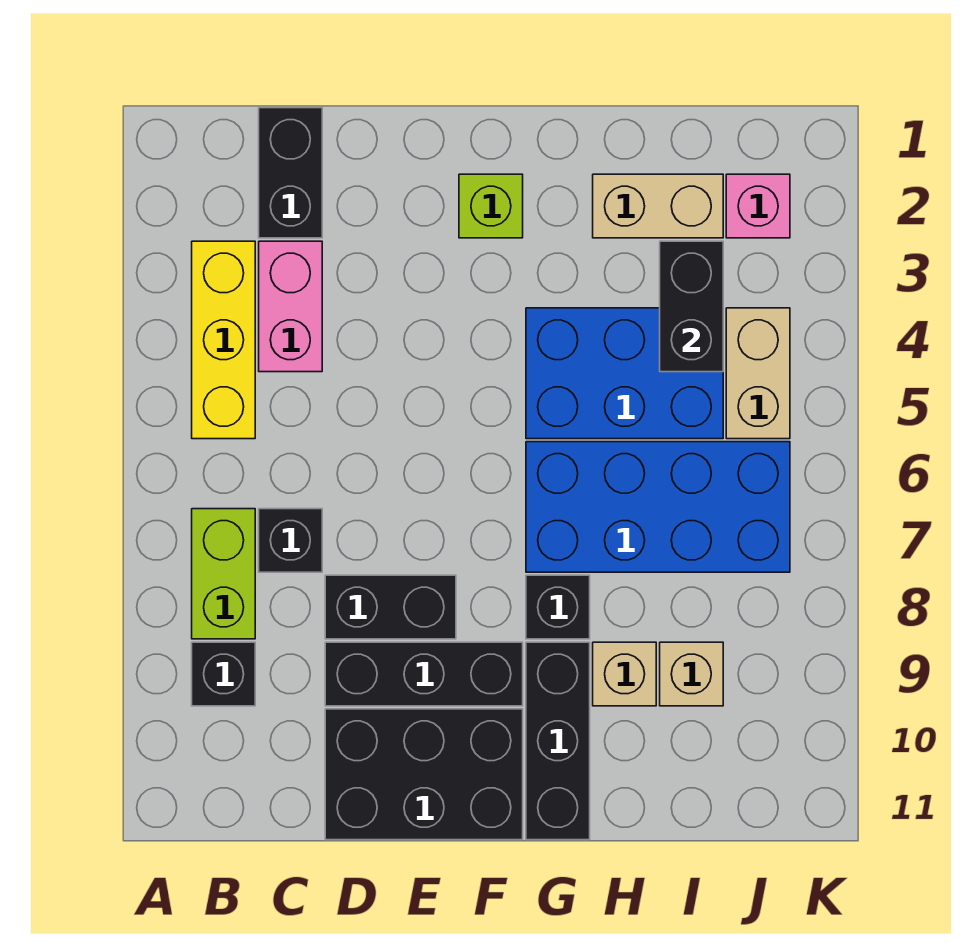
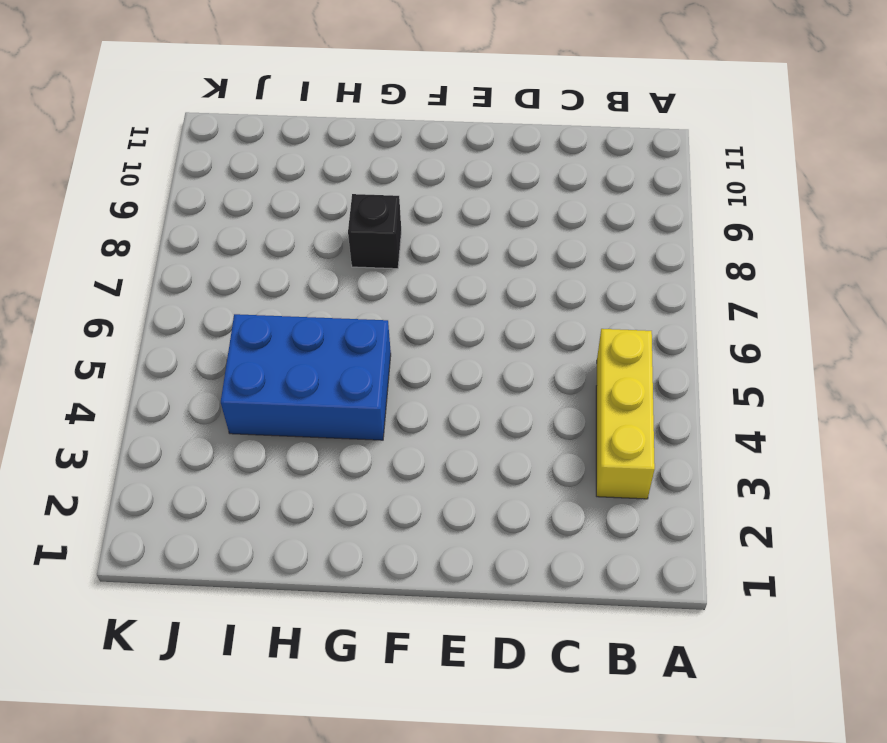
none -> lime brick B7:B8 level 1
none -> black brick B9 level 1
none -> black brick C1:C2 level 1

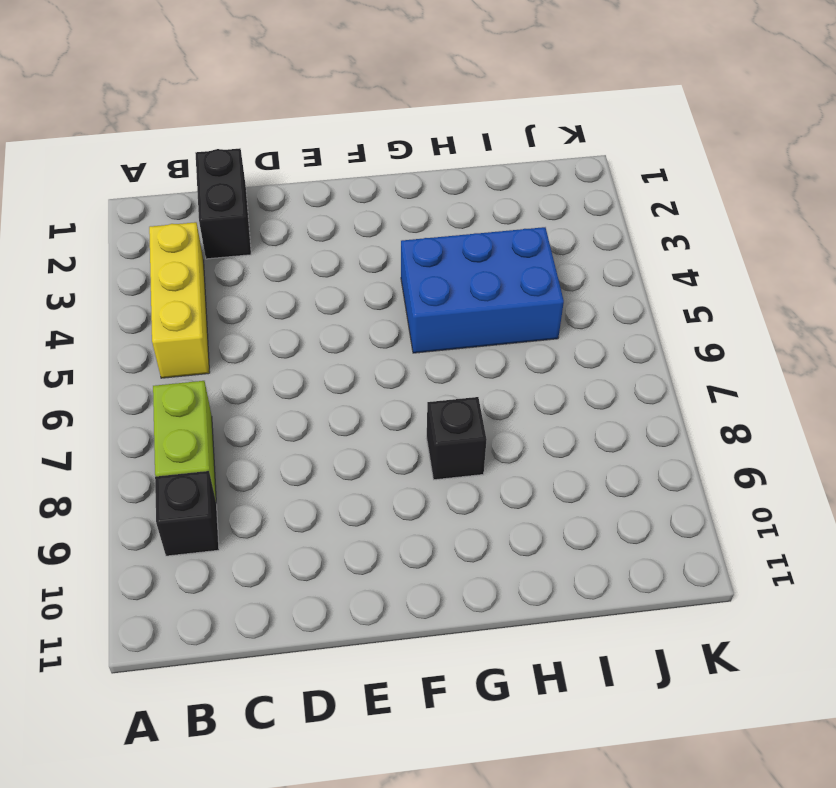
none -> pink brick C3:C4 level 1
none -> black brick C7 level 1
none -> black brick D8:E8 level 1

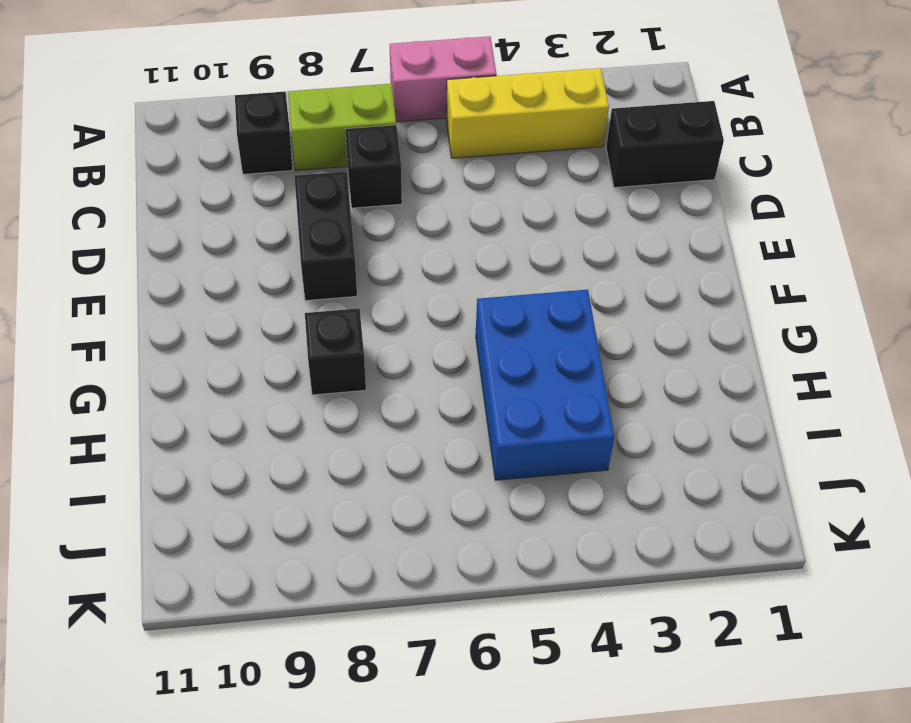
pink brick A5:A6 level 1 -> pink brick C3:C4 level 1
none -> black brick D9:F9 level 1
none -> black brick D10:F11 level 1
none -> lime brick F2 level 1

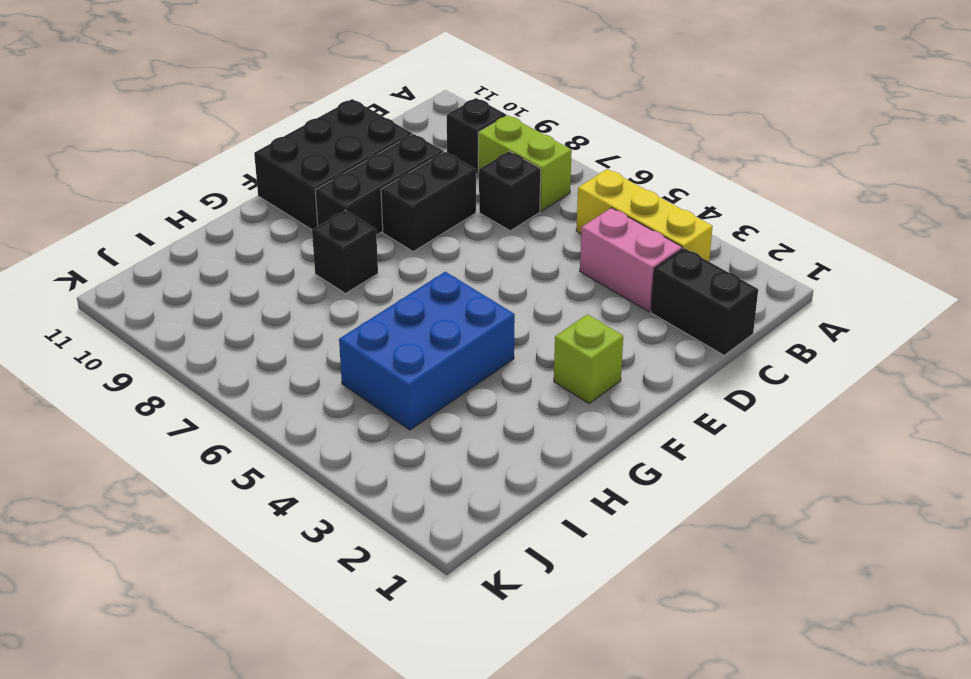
none -> blue brick G6:J7 level 1
none -> black brick G9:G11 level 1
none -> tan brick H2:I2 level 1

